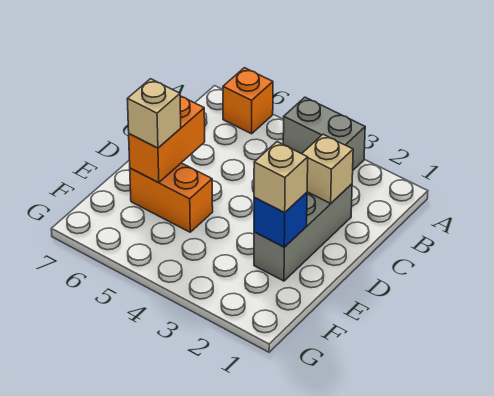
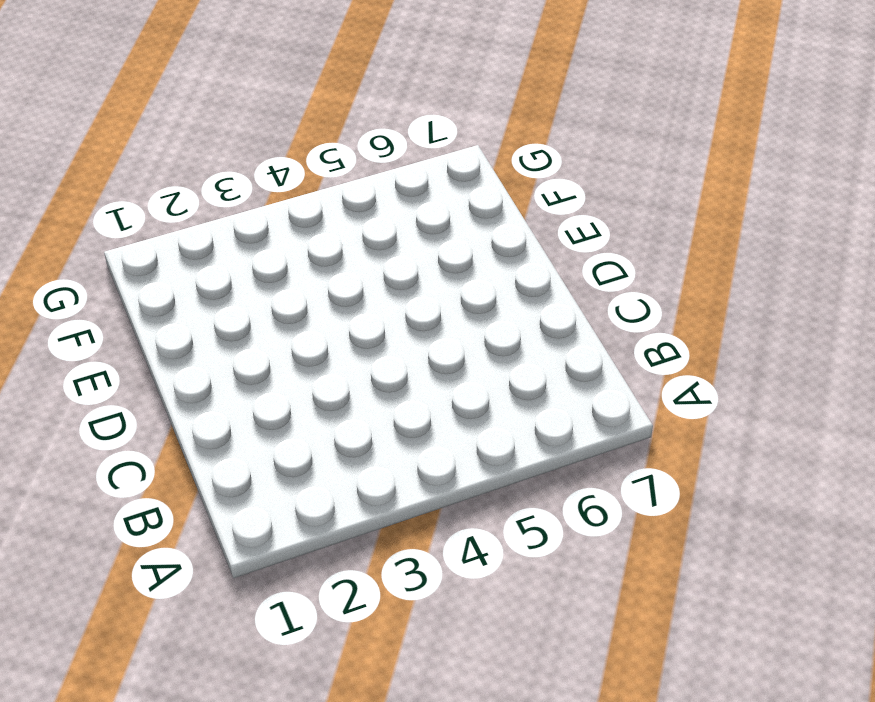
none -> grey brick A3:A4 level 1
none -> orange brick A6 level 1

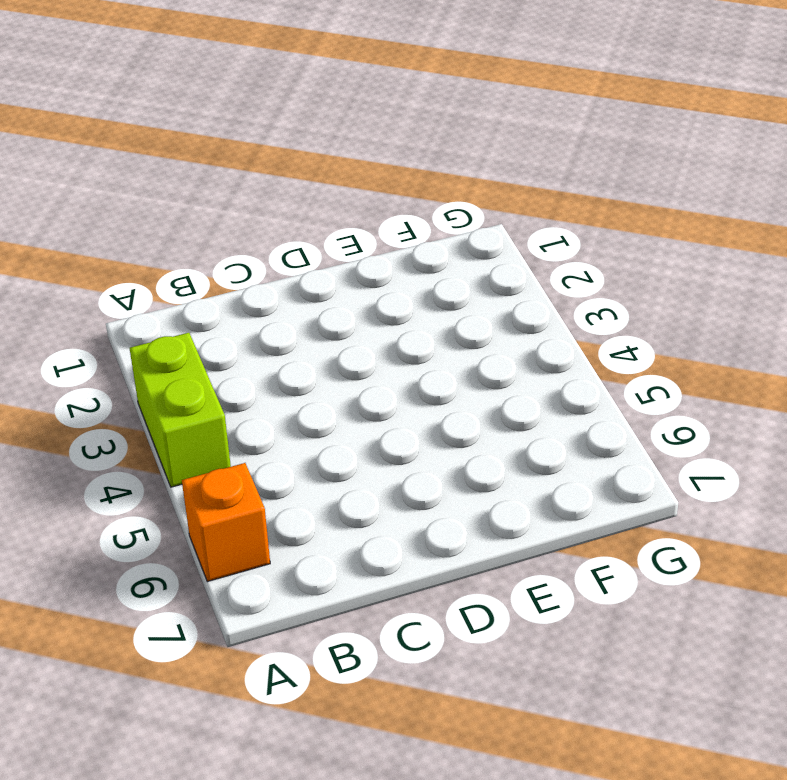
lime brick A3:A4 level 1 -> grey brick A3:A4 level 1
none -> grey brick C2:E2 level 1
none -> orange brick E5:E6 level 1

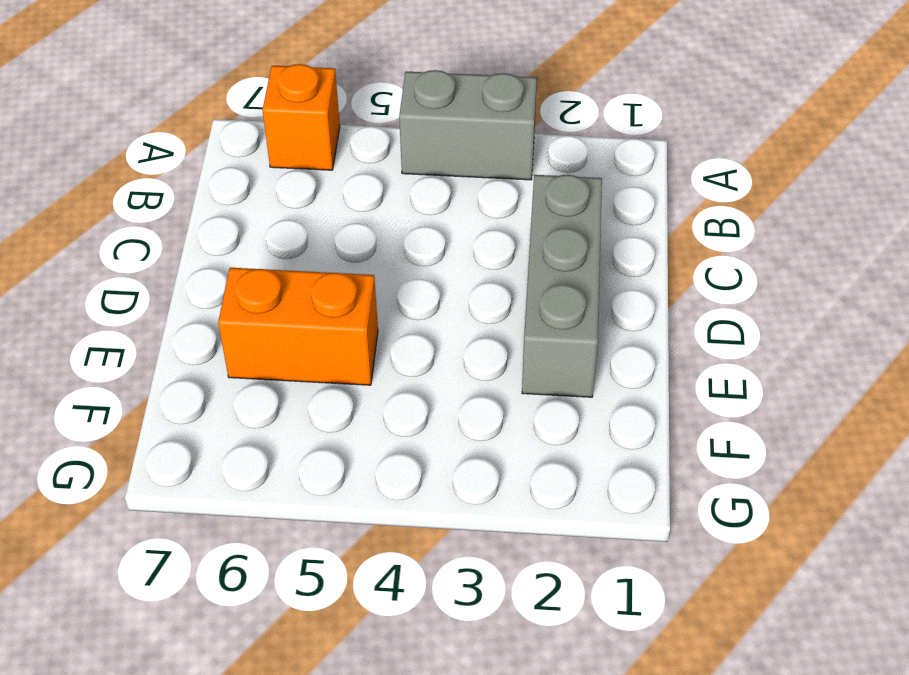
none -> tan brick C2 level 2
none -> orange brick D6:E6 level 2

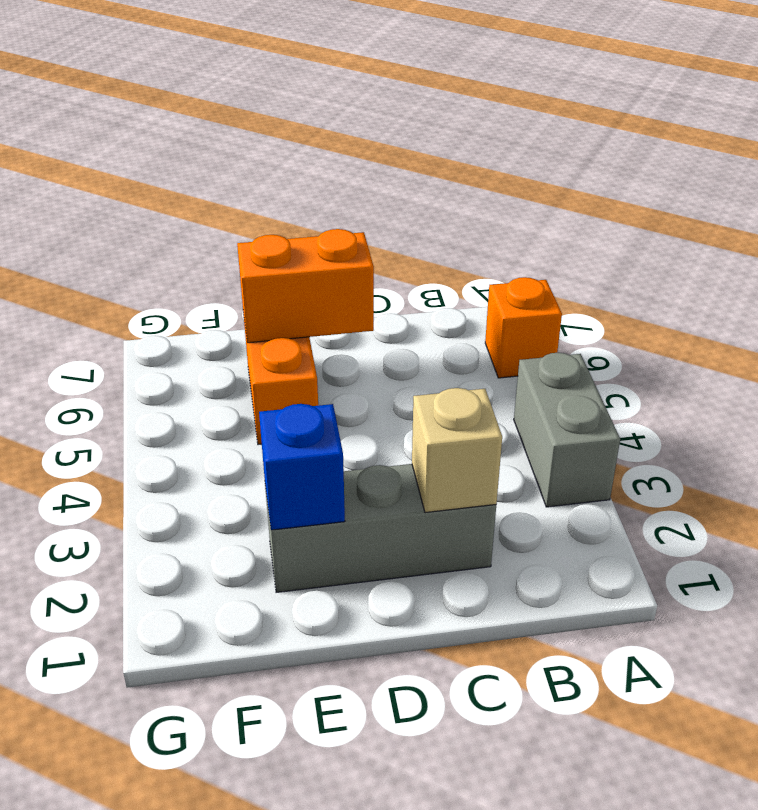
none -> tan brick E2 level 3
none -> tan brick E6 level 3

